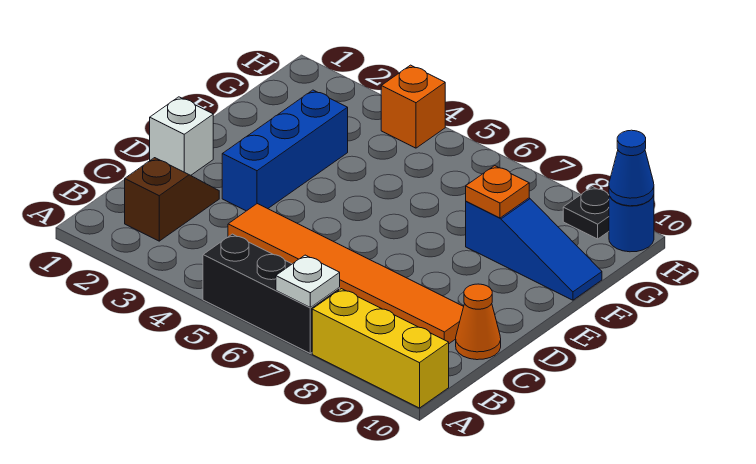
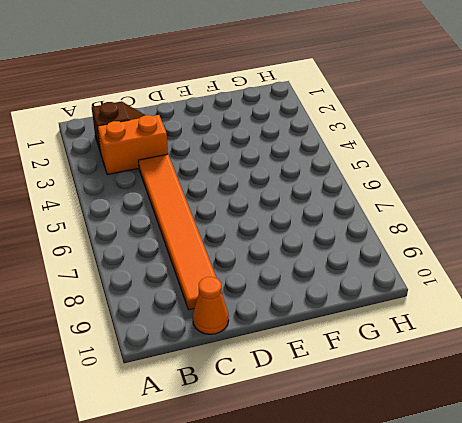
orange brick B3:C3 level 1 -> none
none -> black brick A5:A7 level 1
none -> yellow brick A8:A10 level 1
none -> white brick D1 level 1

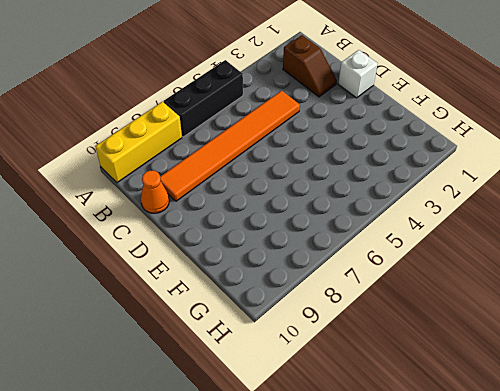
none -> blue brick D3:F3 level 1
none -> blue slope F8:F10 level 1 top 8
none -> orange brick H4 level 1

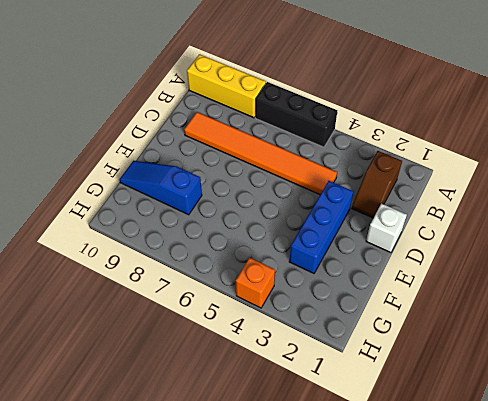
none -> orange cone C10 level 1
none -> black plate H9 level 1
none -> blue round brick H10 level 1

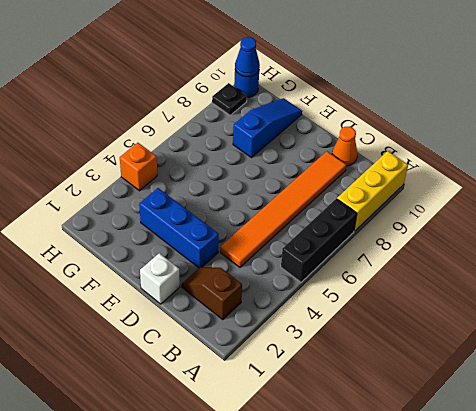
none -> white plate A7 level 2
none -> orange plate F8 level 2

